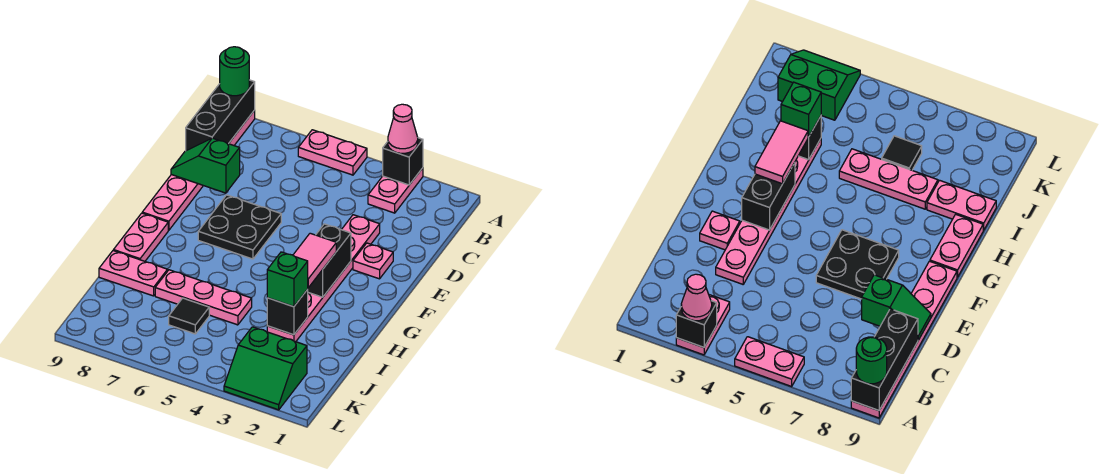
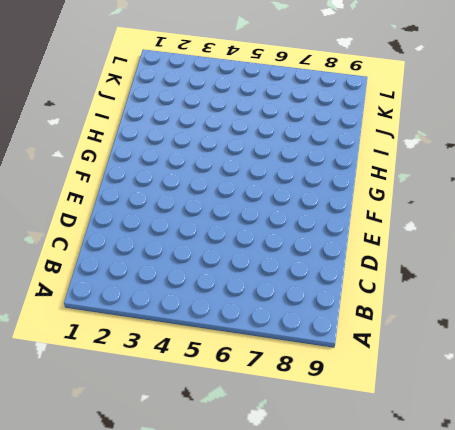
none -> pink plate A3:B3 level 1
none -> pink plate A5:A6 level 1
none -> pink plate A9:F9 level 1

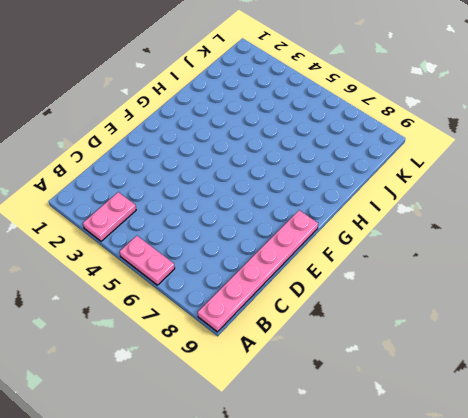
none -> pink plate D3:I3 level 1
none -> pink plate E2 level 1
none -> black plate E6:F7 level 1

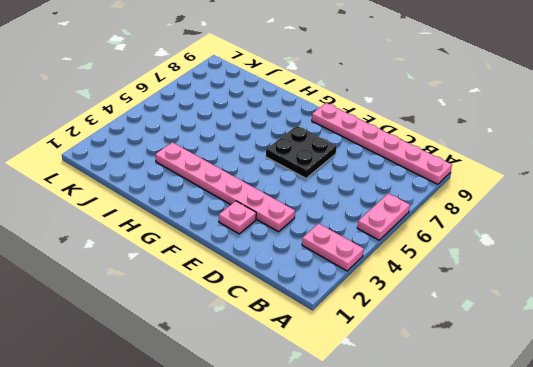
none -> pink plate G9:H9 level 1
none -> pink plate I5:I7 level 1
none -> pink plate I8:I9 level 1

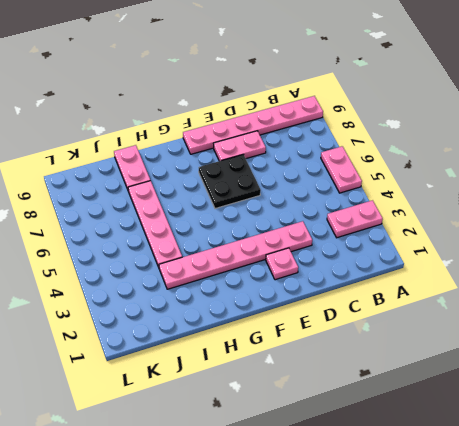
pink plate D8:E8 level 1 -> pink plate G9:H9 level 1
pink plate I4:I7 level 1 -> pink plate I5:I7 level 1
none -> black tile J6 level 1
none -> green slope K2:L3 level 1 top K
none -> black brick A3 level 2

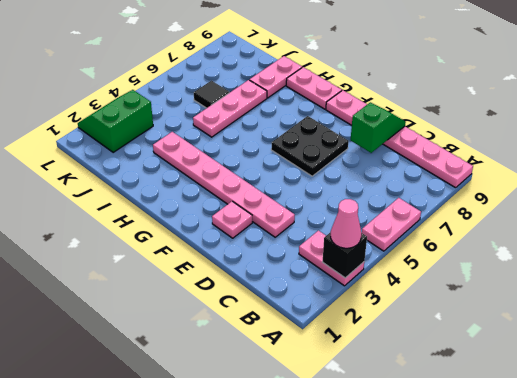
none -> black brick A9:C9 level 2
none -> black brick F3:G3 level 2
none -> black brick I3 level 2

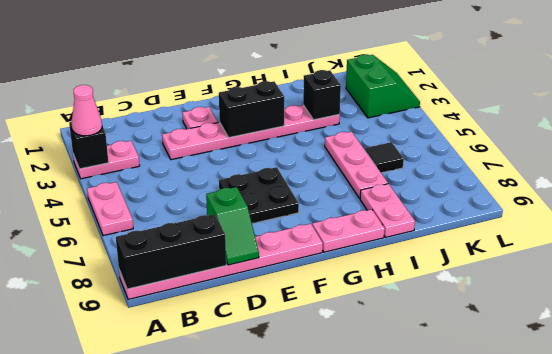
none -> green round brick A9 level 3
none -> pink tile G3:H3 level 3
none -> green brick I3 level 3

